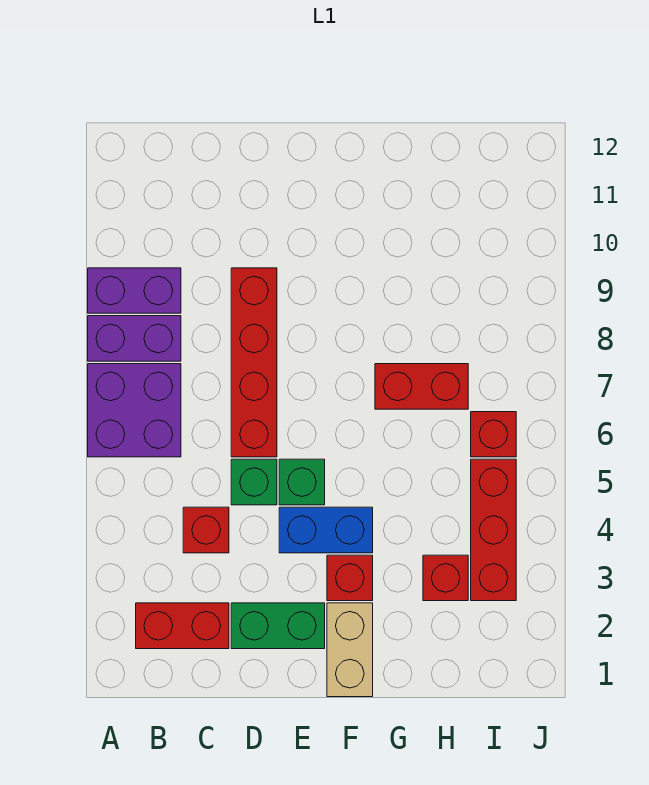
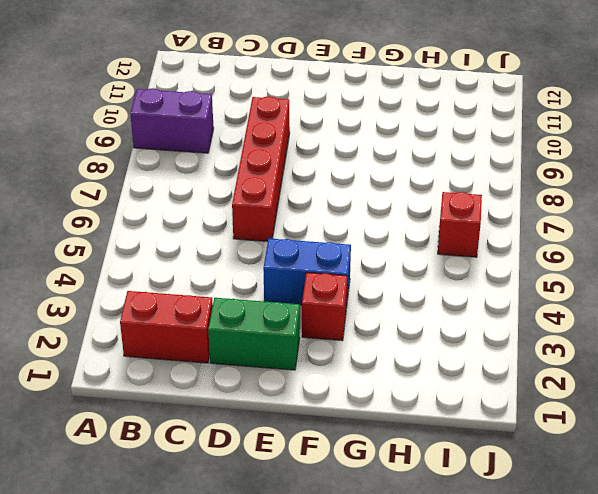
none -> purple brick A6:B7 level 1
none -> purple brick A8:B8 level 1
none -> red brick C4 level 1

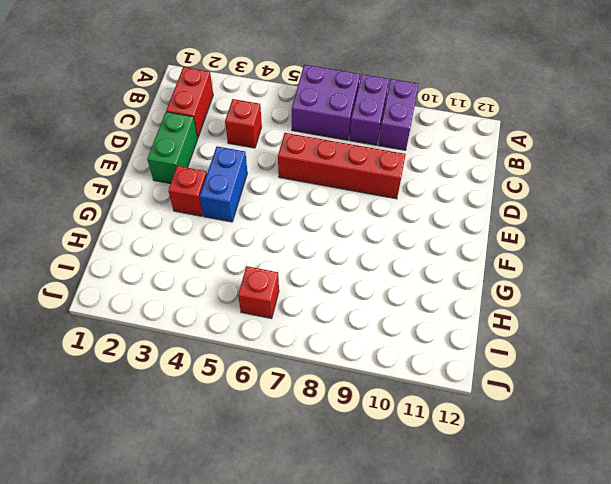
none -> green brick D5 level 1
none -> green brick E5 level 1
none -> tan brick F1:F2 level 1

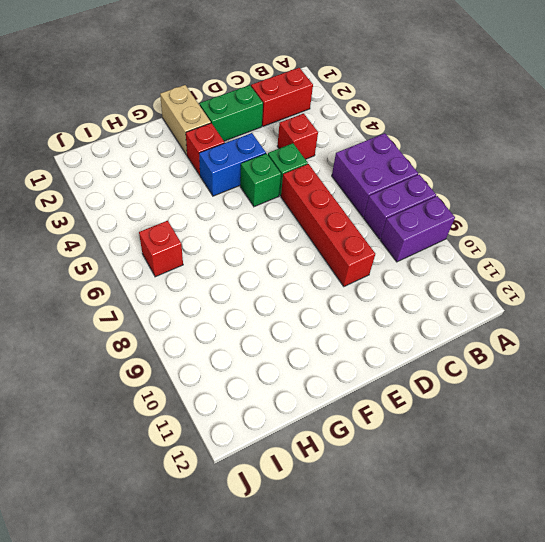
none -> red brick G7:H7 level 1
none -> red brick H3 level 1
none -> red brick I3:I5 level 1

